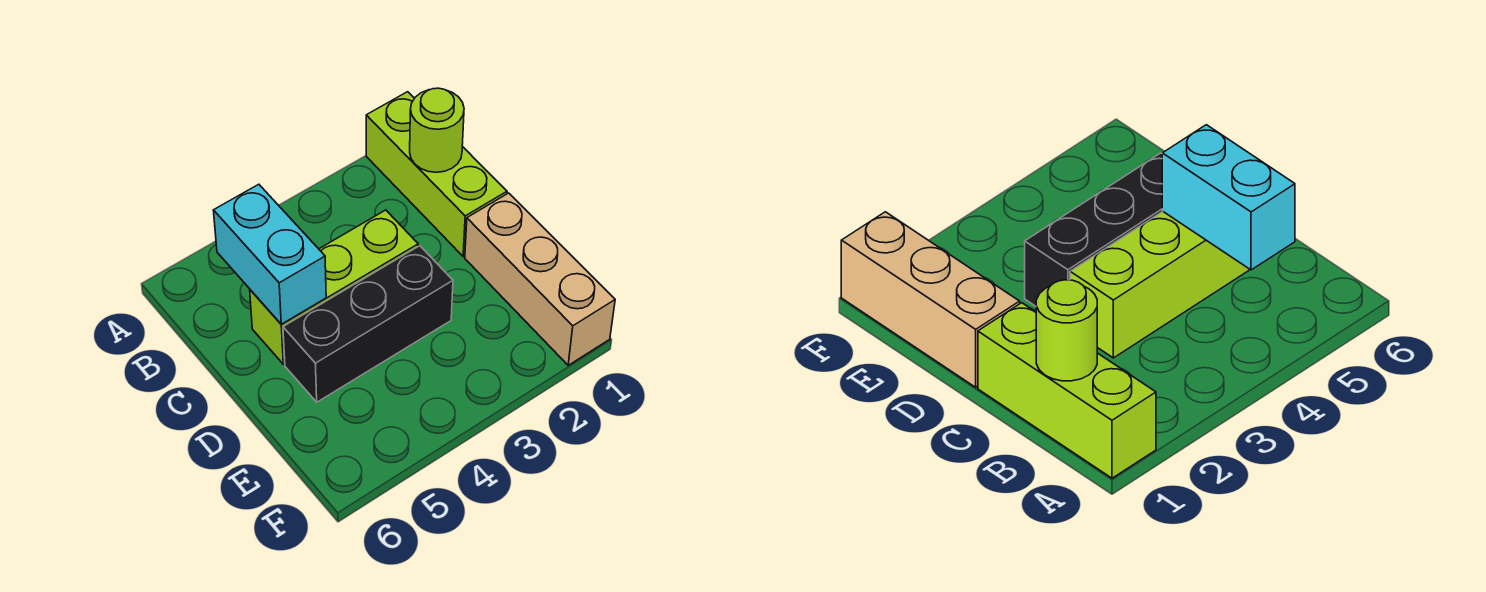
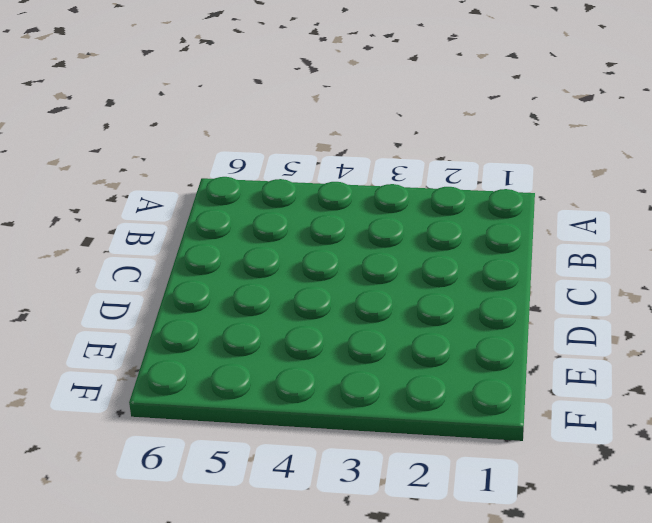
none -> lime brick A1:C1 level 1
none -> lime brick C3:C5 level 1

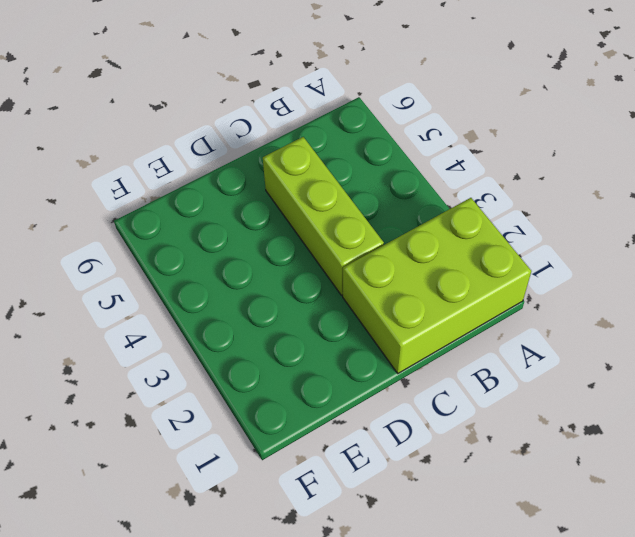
lime brick A1:C2 level 1 -> lime brick A1:C1 level 1
none -> tan brick D1:F1 level 1
none -> black brick D3:D5 level 1

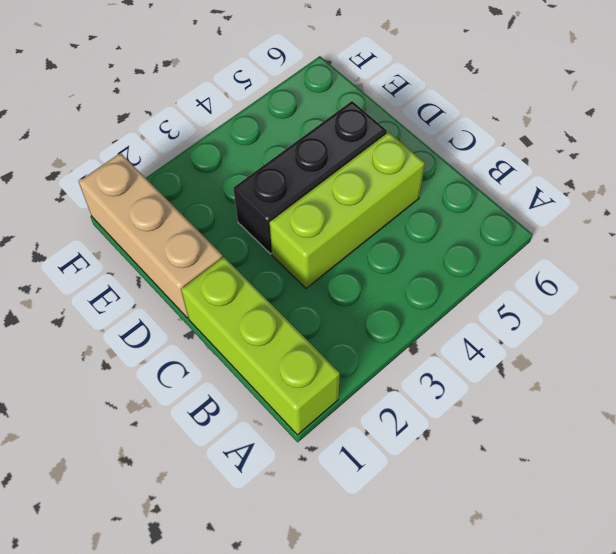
none -> lime round brick B1 level 2
none -> cyan brick B5:C5 level 2

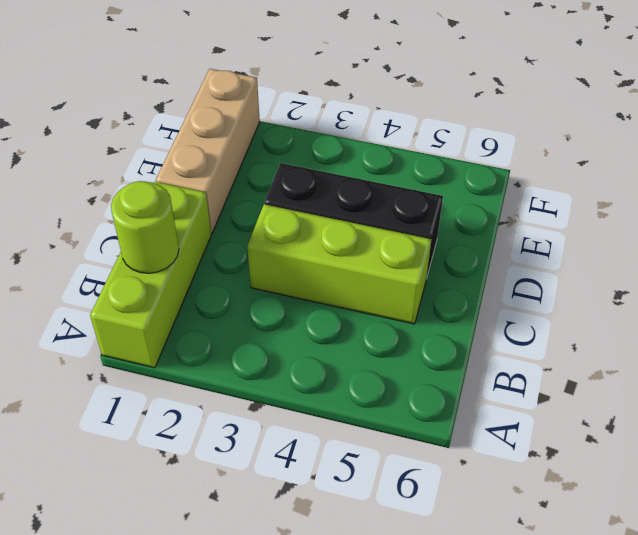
none -> cyan brick B5:C5 level 2

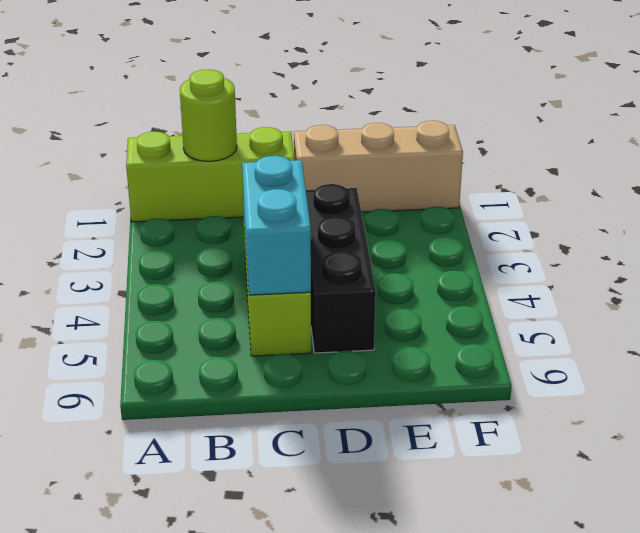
cyan brick C4:C5 level 2 -> cyan brick B5:C5 level 2

